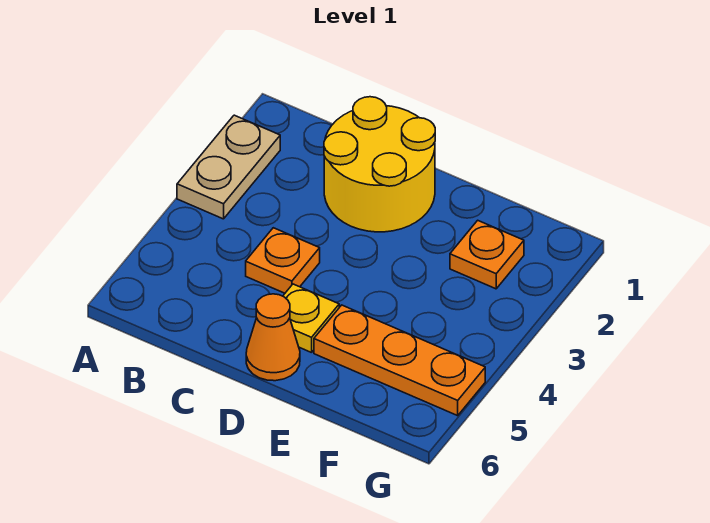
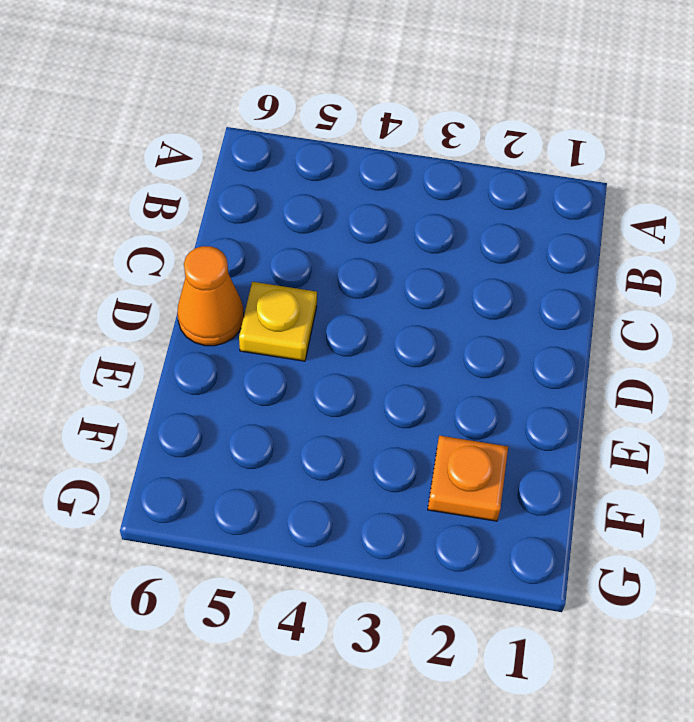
none -> tan plate A2:A3 level 1
none -> yellow round brick C1:D2 level 1

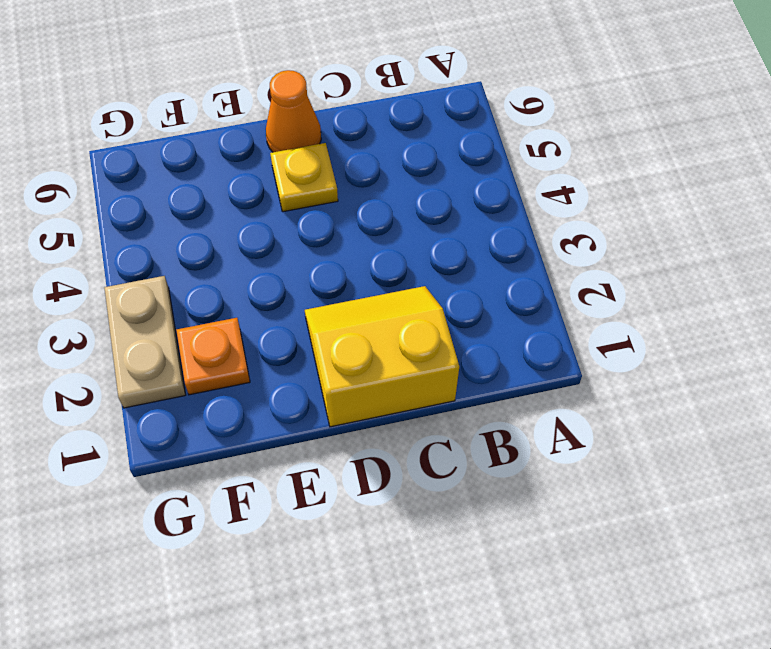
yellow slope C1:D2 level 1 top 1 -> yellow round brick C1:D2 level 1
tan plate G2:G3 level 1 -> tan plate A2:A3 level 1
none -> orange plate C4 level 1
none -> orange plate E5:G5 level 1

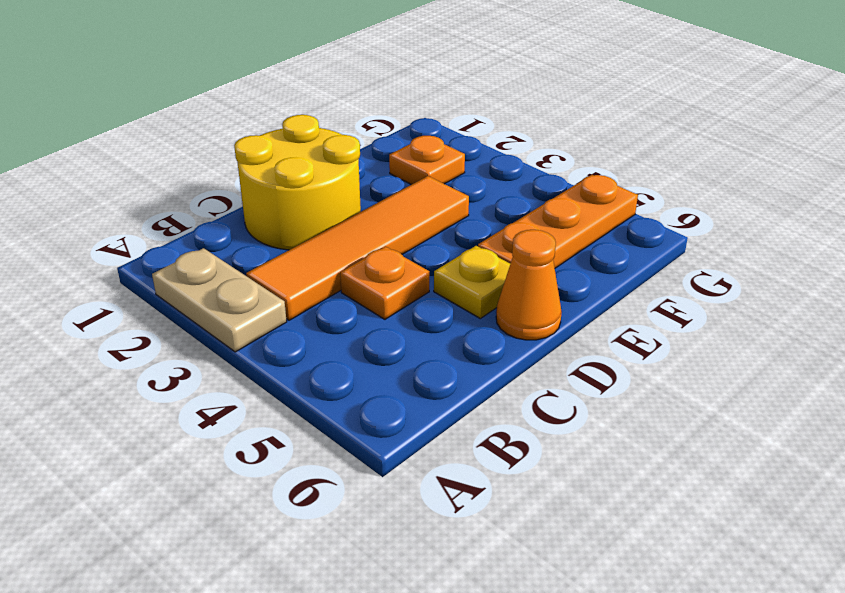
orange tile B3:E3 level 1 -> none

